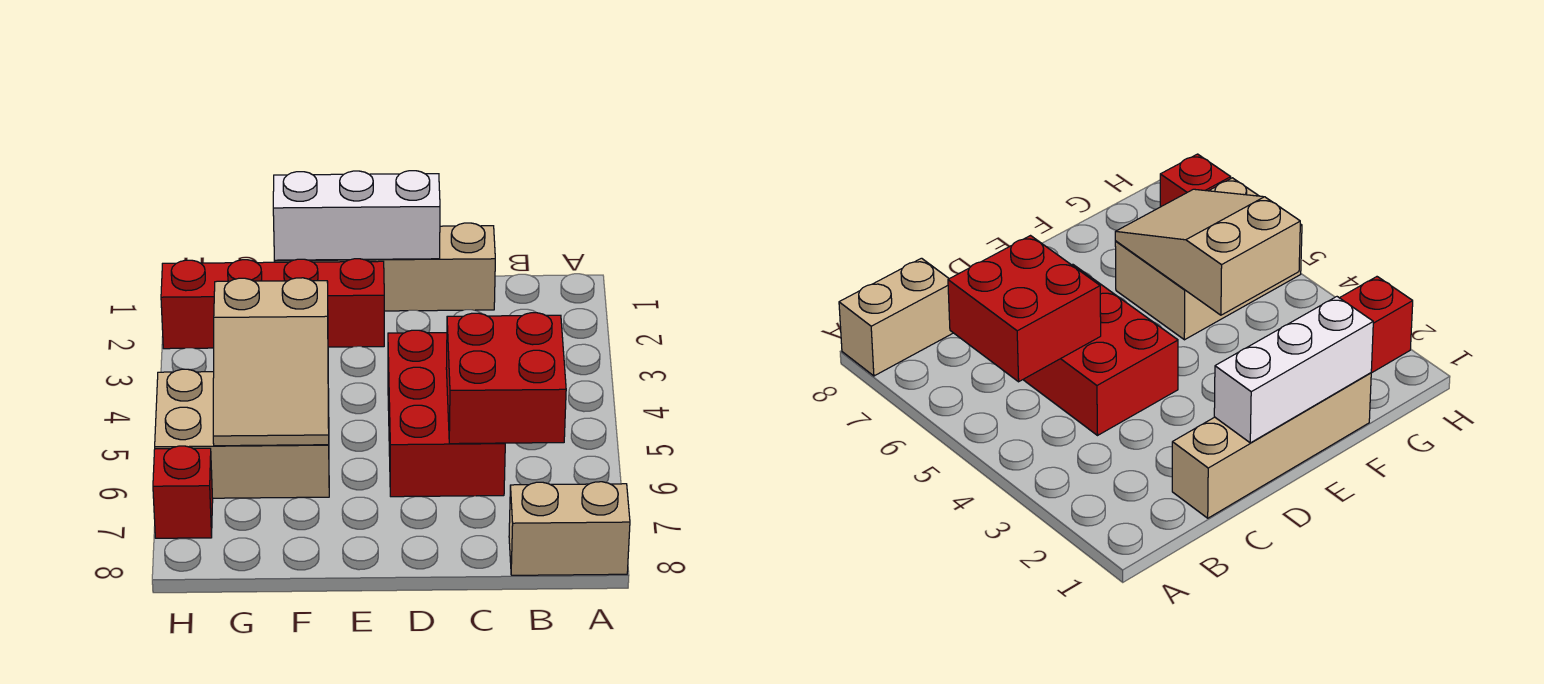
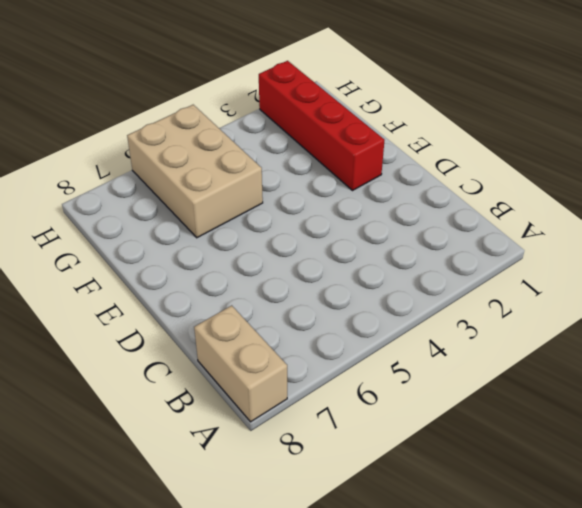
none -> tan brick C1:F1 level 1
none -> red brick C4:D6 level 1

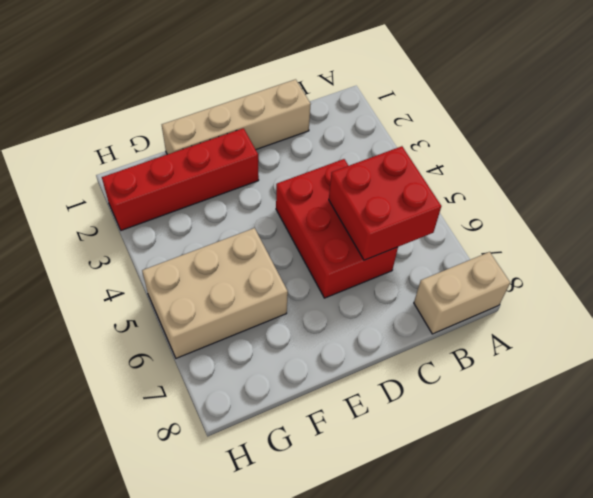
none -> red brick H7 level 1
none -> white brick D1:F1 level 2

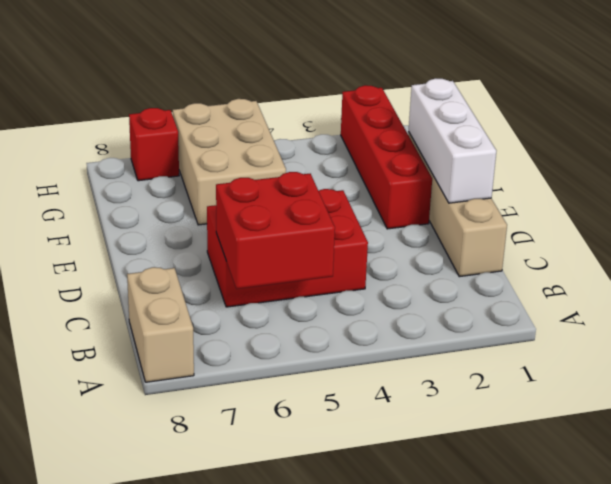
none -> tan slope F4:G6 level 2 top 4

